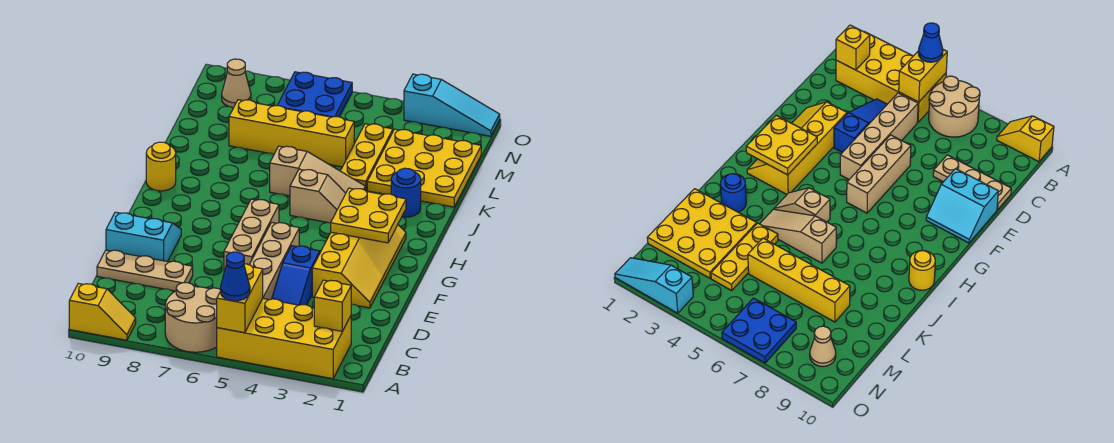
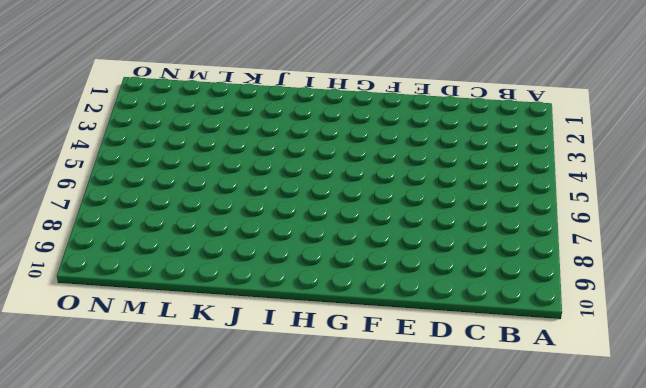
none -> yellow brick A2:B5 level 1
none -> tan round brick A6:B7 level 1
none -> yellow slope A9:A10 level 1 top 10

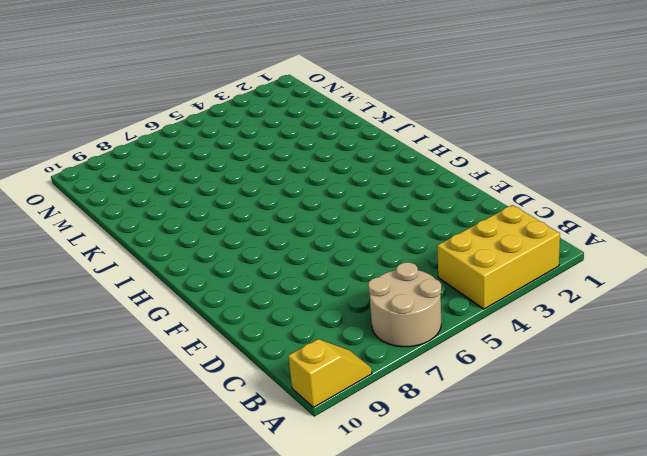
yellow brick A2:B4 level 1 -> yellow brick A2:B5 level 1
none -> blue slope C4:E4 level 1 top E
none -> tan brick C5:F5 level 1
none -> tan plate D8:D10 level 1

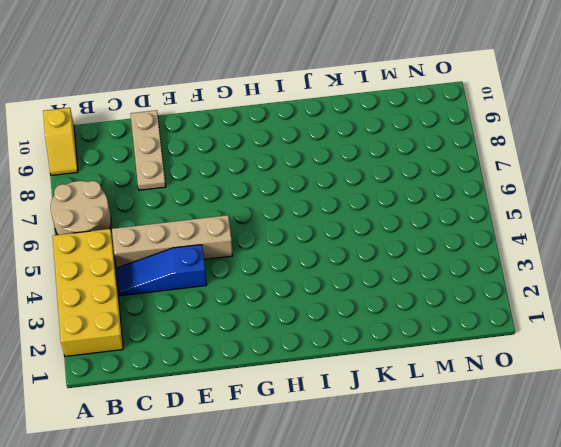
none -> yellow slope E2:H3 level 1 top 3
none -> tan brick E6:G6 level 1
none -> cyan slope E9:F10 level 1 top E

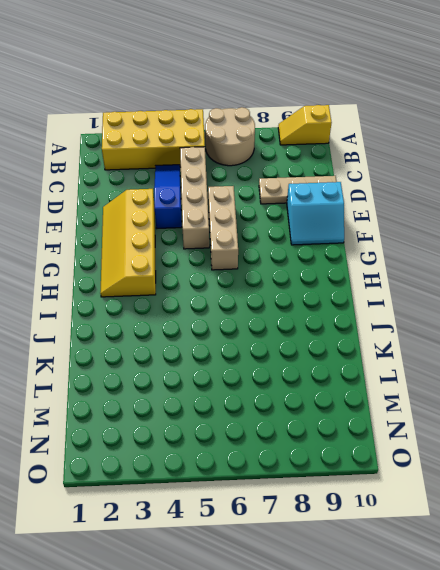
none -> tan slope I4:I5 level 1 top 5
none -> yellow round brick I10 level 1
none -> blue round brick J2 level 1

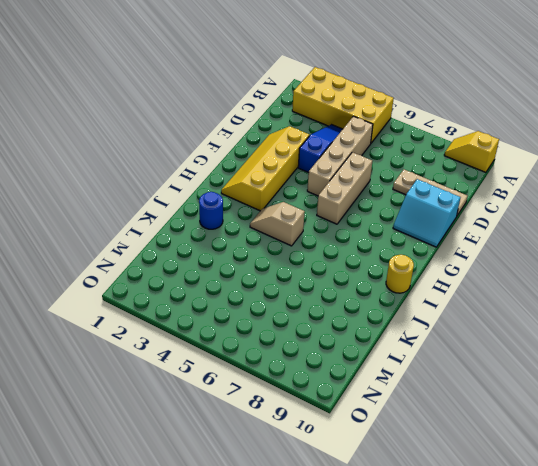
none -> tan round brick A6:B7 level 1
none -> tan slope J4:J6 level 1 top 6
none -> yellow plate K1:M3 level 1

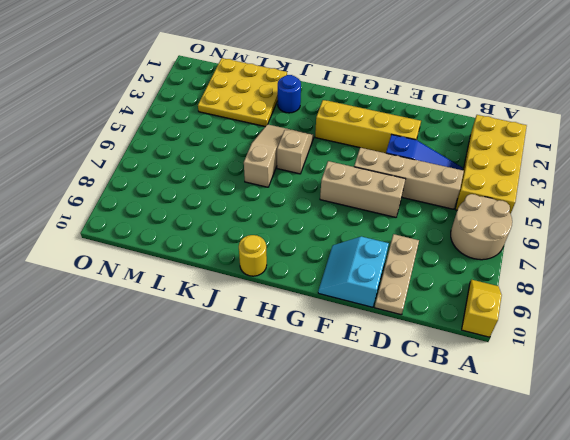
none -> yellow plate K4:M4 level 1
none -> yellow brick L5:L8 level 1
none -> blue plate N6:O7 level 1

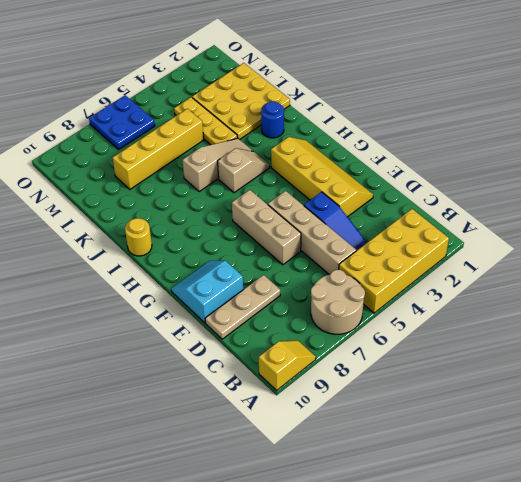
none -> tan cone N9 level 1
none -> cyan slope O1:O3 level 1 top 3
none -> yellow brick A5:B5 level 2

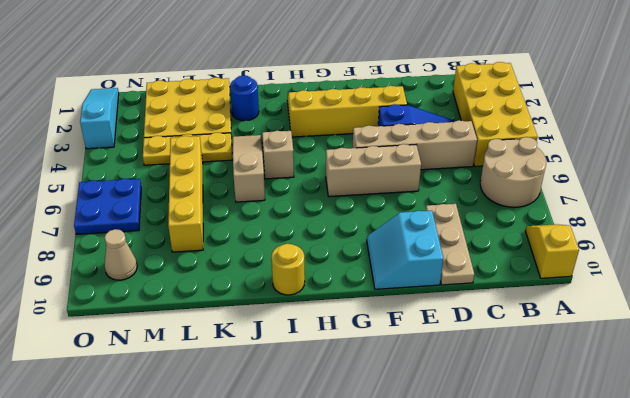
none -> yellow brick A5:B5 level 2
none -> yellow brick B2 level 2
none -> yellow plate G2:H3 level 2

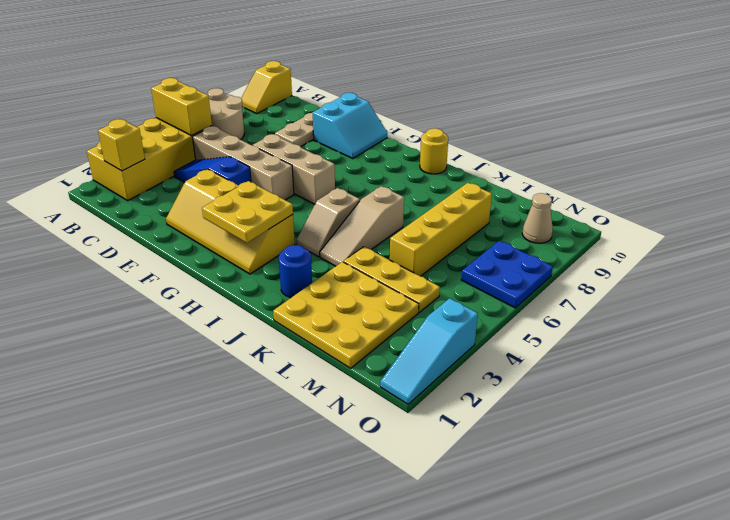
none -> blue cone A5 level 3

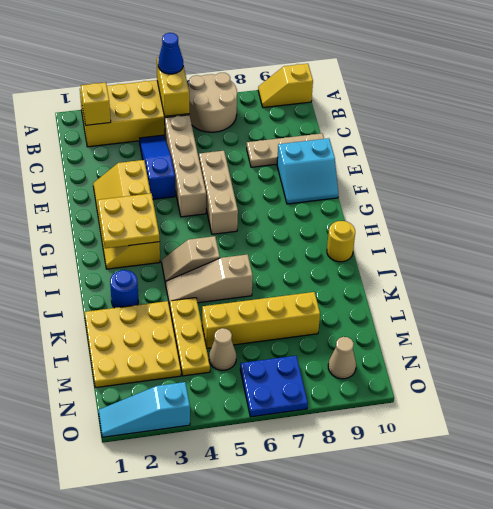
tan cone M5 level 1 -> none

